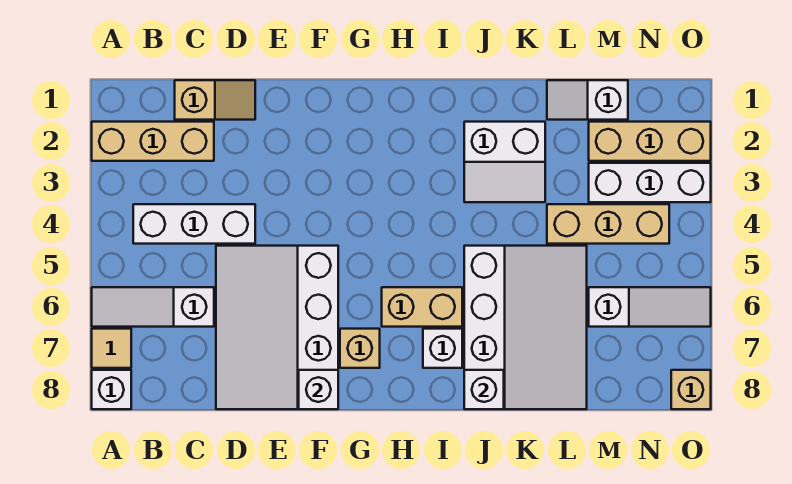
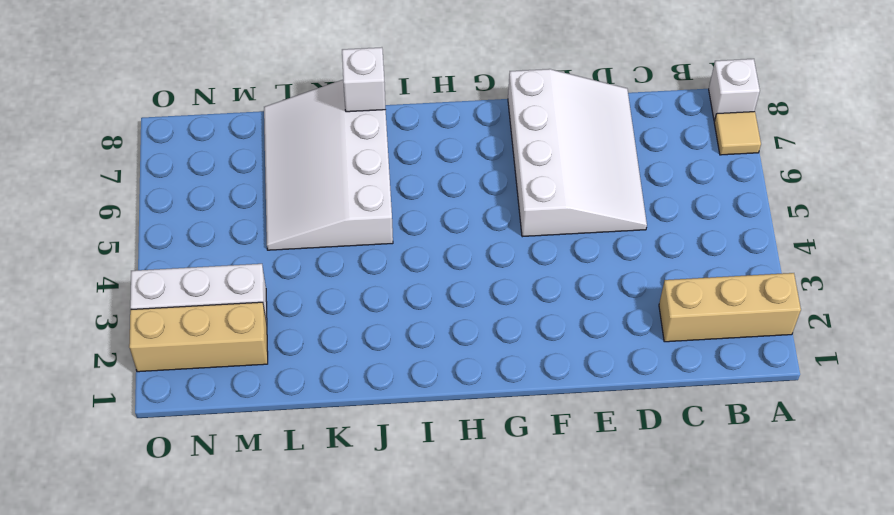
none -> white slope A6:C6 level 1 top C
none -> white brick B4:D4 level 1
none -> tan slope C1:D1 level 1 top C

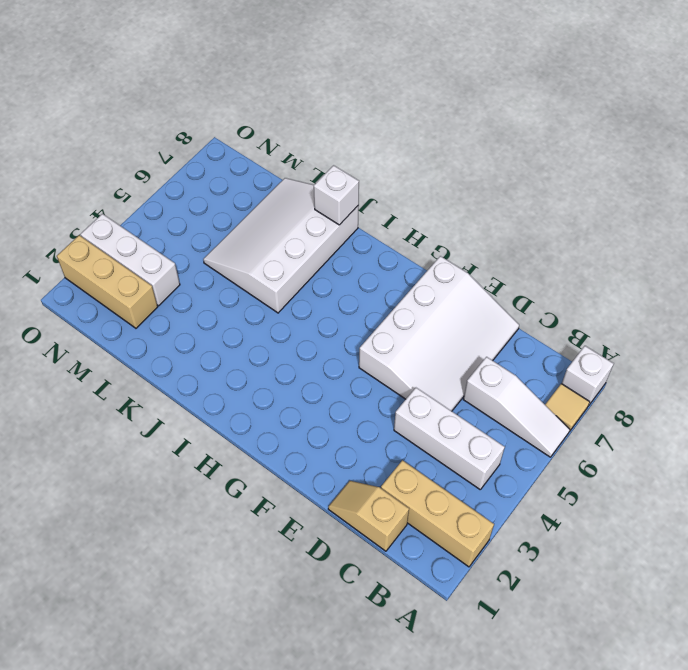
none -> tan brick G7 level 1
none -> tan brick H6:I6 level 1
none -> white brick I7 level 1

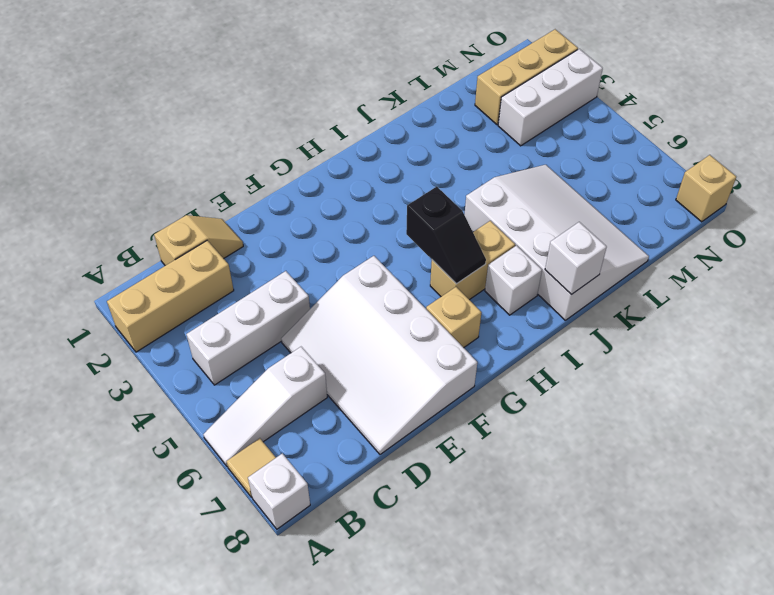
black slope H5:H6 level 2 top 5 -> none
none -> white slope J2:K3 level 1 top 2
none -> white slope L1:M1 level 1 top M
none -> tan brick L4:N4 level 1

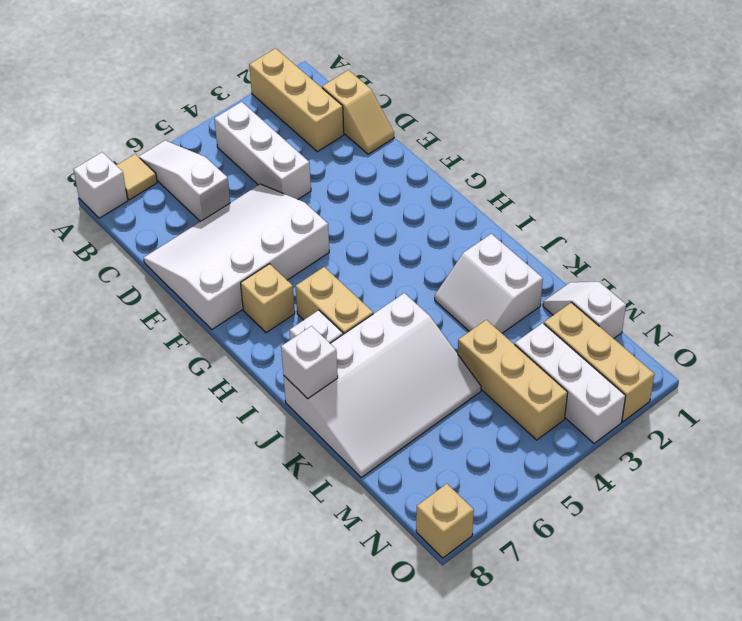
none -> white slope M6:O6 level 1 top M
none -> white brick F8 level 2

